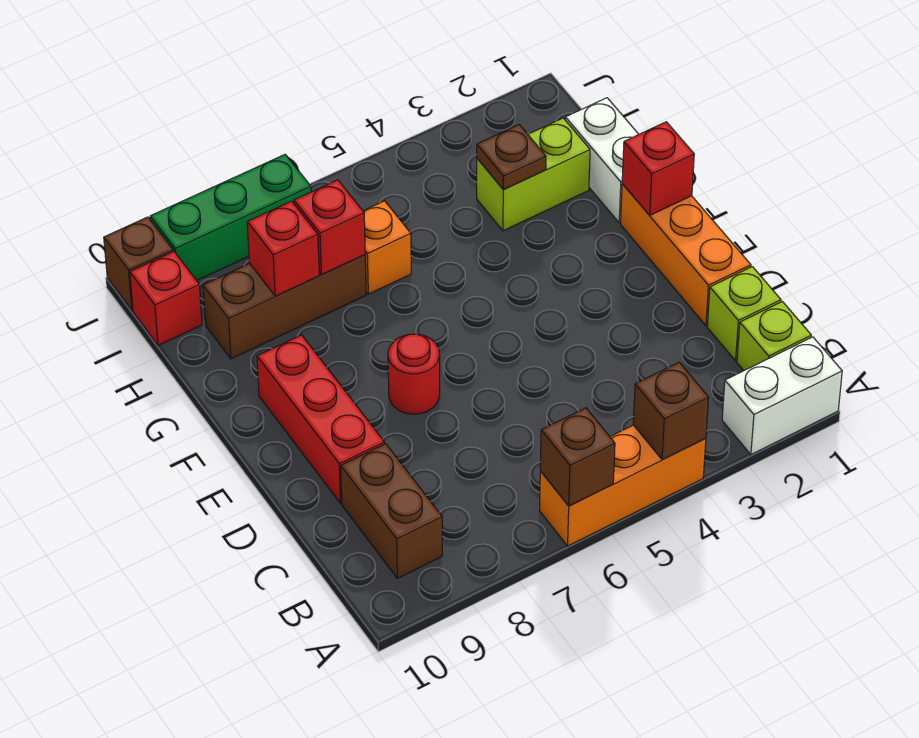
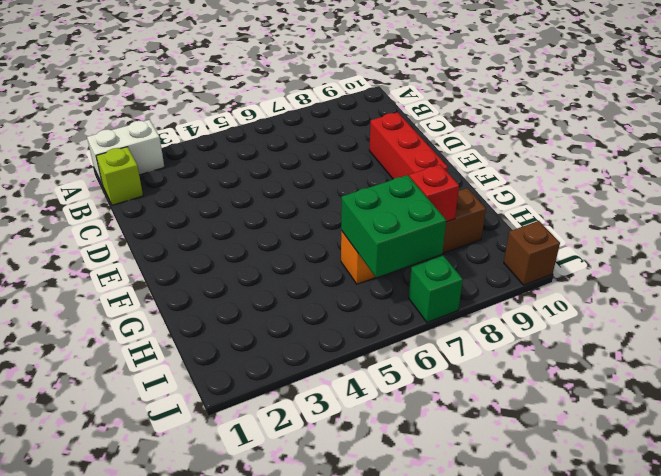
green brick H6:I7 level 2 -> red brick H7 level 2
green brick J7 level 1 -> green brick J7:J9 level 1
none -> orange brick A4:A6 level 1
none -> brown brick B9:C9 level 1
none -> lime brick C1 level 1

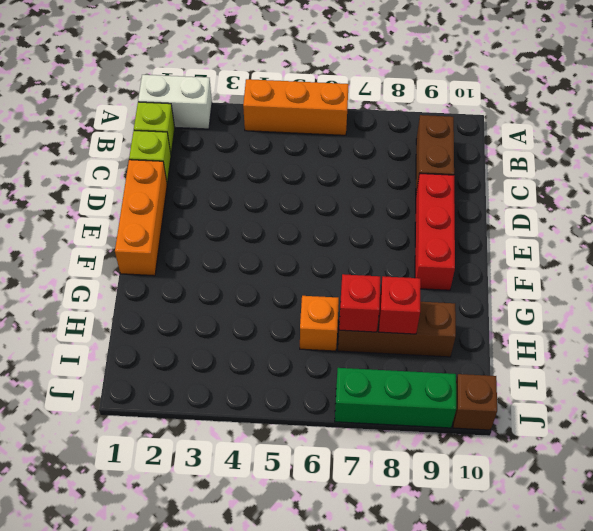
none -> red round brick E7 level 1
none -> white brick G1:H1 level 1
none -> lime brick H2:H3 level 1

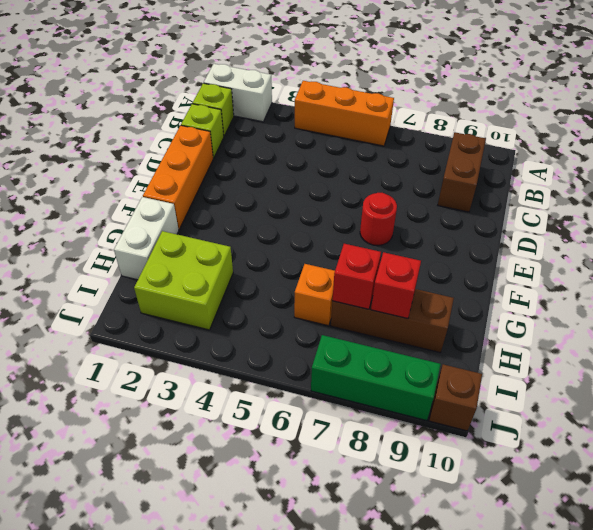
lime brick H2:I3 level 1 -> lime brick H2:H3 level 1
none -> red brick D9:F9 level 1
none -> red brick I10 level 1
none -> brown brick A4 level 2

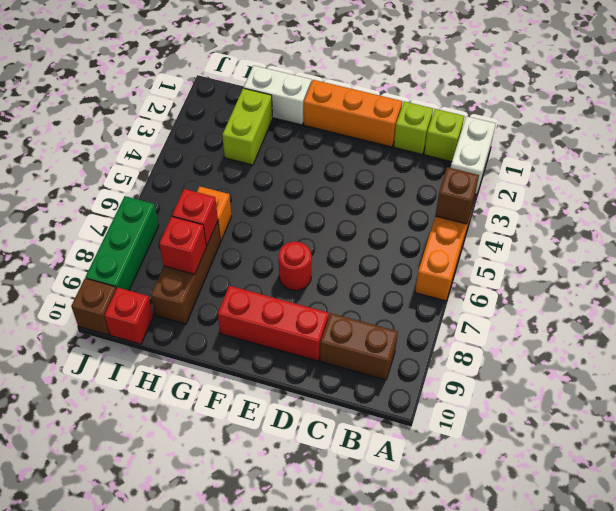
none -> brown brick A6 level 2
none -> red brick F1 level 2
none -> brown plate H3 level 2

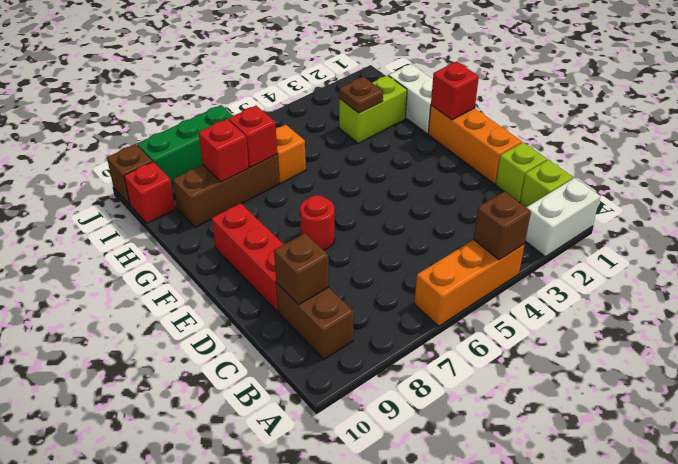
brown brick C9 level 2 -> brown brick A6 level 2

